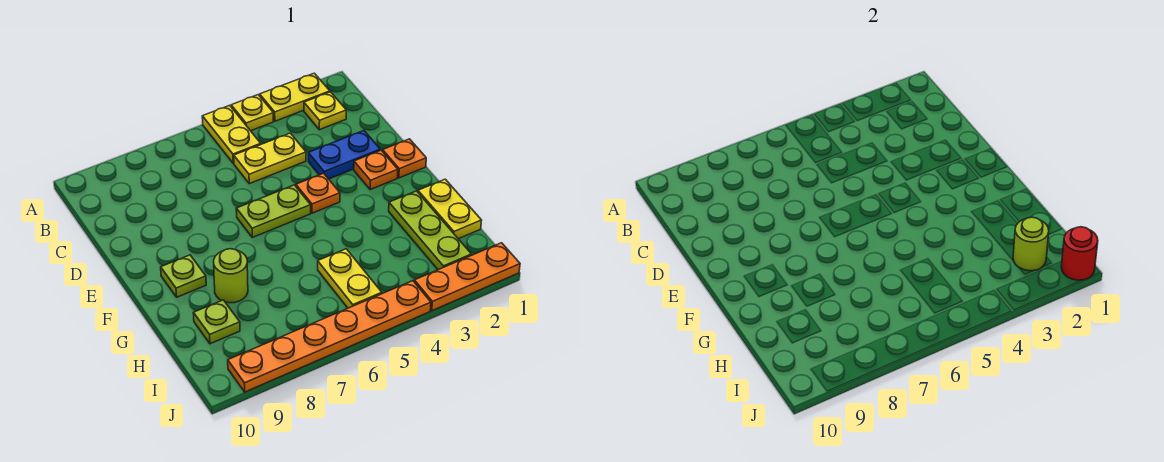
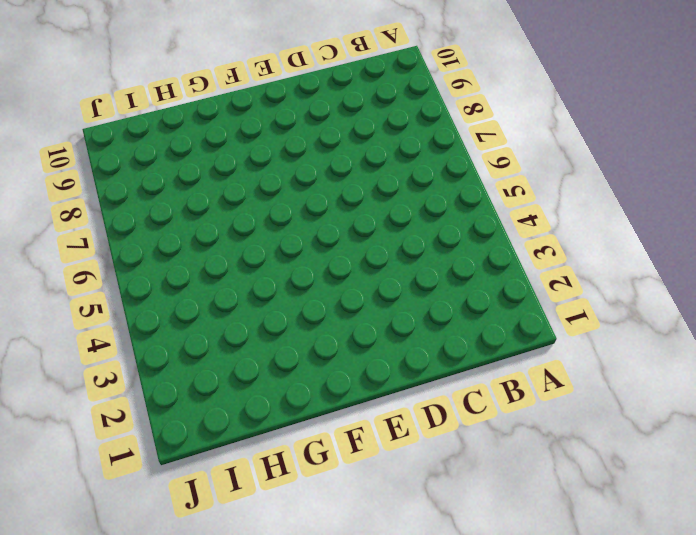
none -> yellow plate A2:A3 level 1
none -> yellow plate A4 level 1
none -> yellow plate A5:B5 level 1

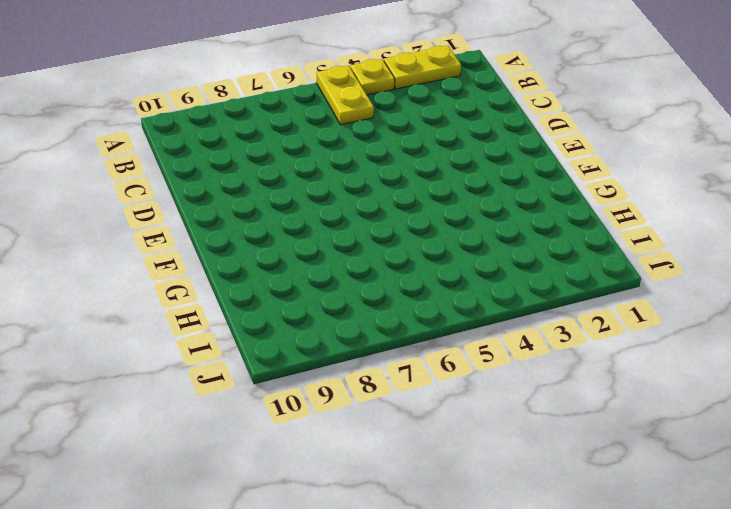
none -> yellow plate B2 level 1
none -> yellow plate C4:C5 level 1
none -> blue plate D2:D3 level 1

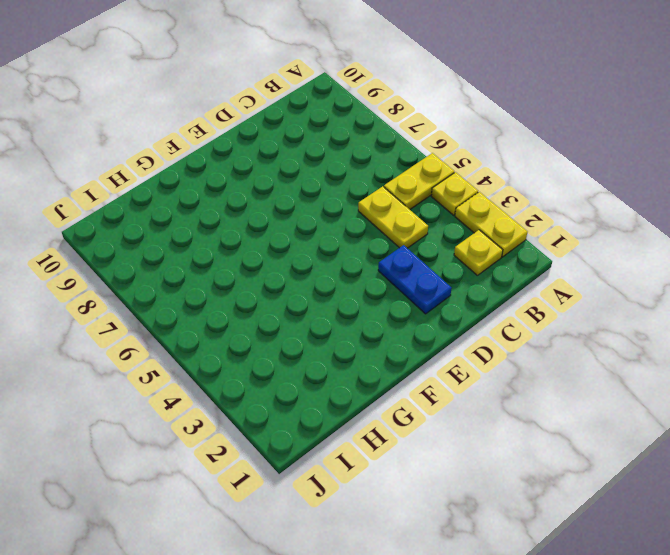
none -> orange plate E1 level 1
none -> orange plate E2 level 1
none -> orange plate E4 level 1

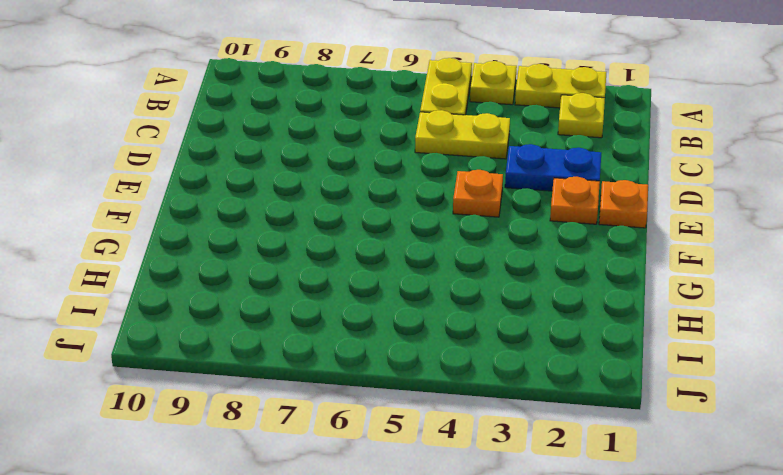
none -> lime plate E5:E6 level 1
none -> lime plate F9 level 1
none -> yellow plate G1:H1 level 1

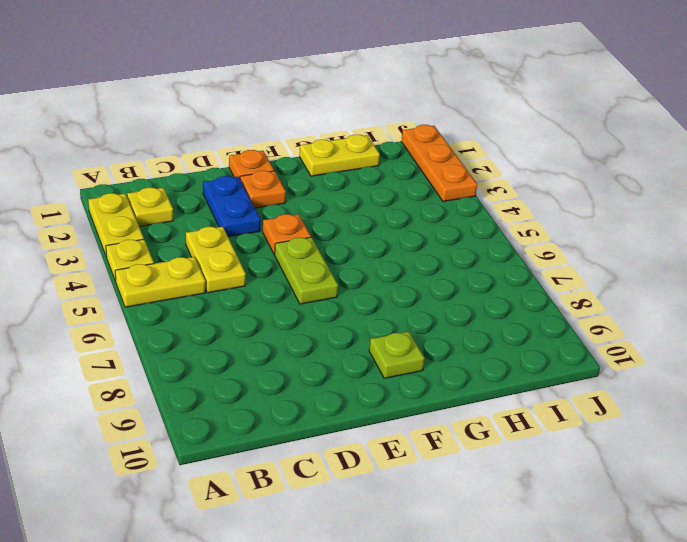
none -> lime plate G2:I2 level 1
none -> lime round brick G8 level 1
none -> yellow plate H5:I5 level 1

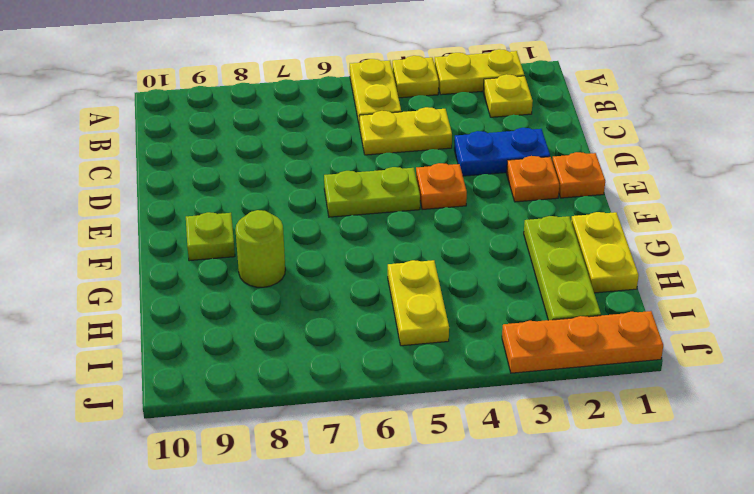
none -> lime plate H9 level 1
none -> orange plate J4:J9 level 1
none -> lime round brick I2 level 2

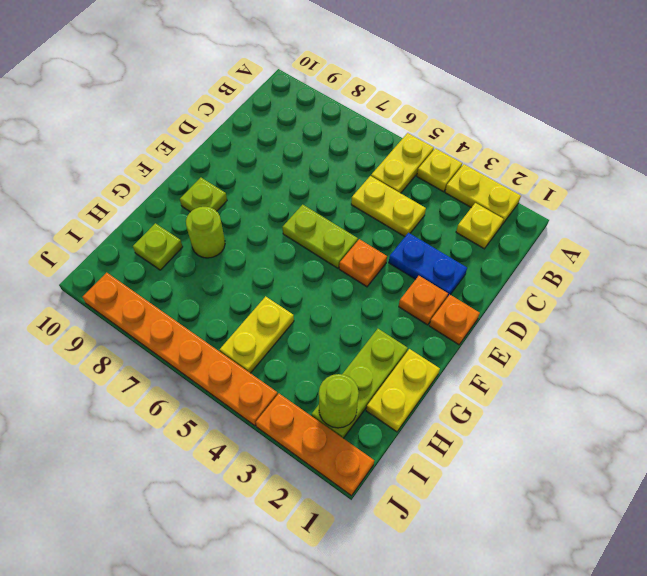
none -> red round brick J1 level 2

